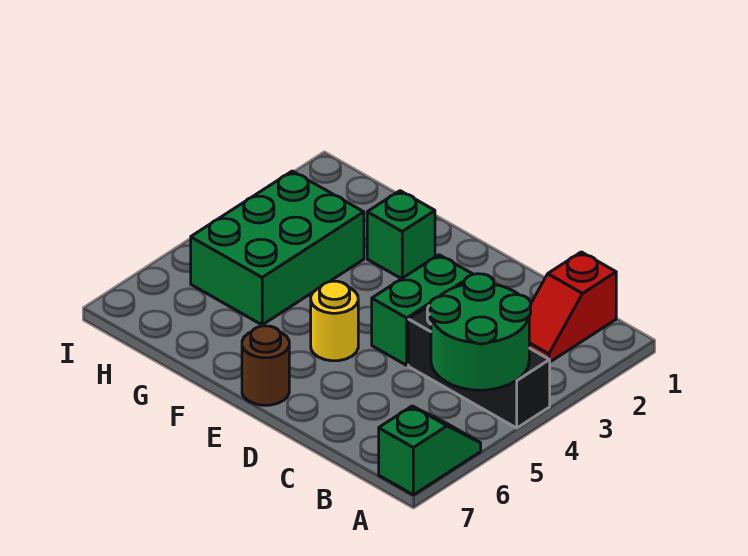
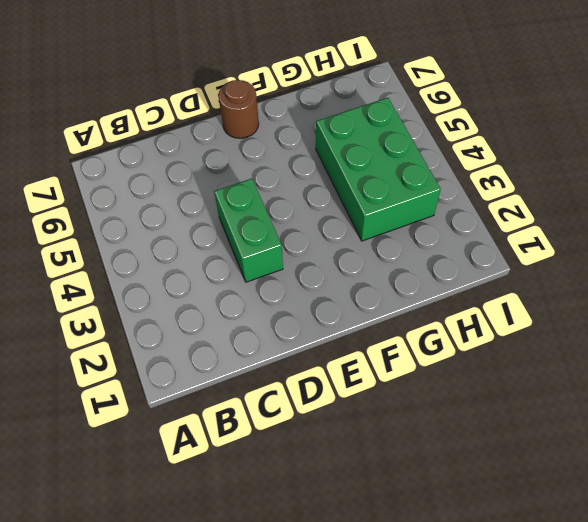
none -> black brick A4:C4 level 1
none -> green slope A6:A7 level 1 top 7

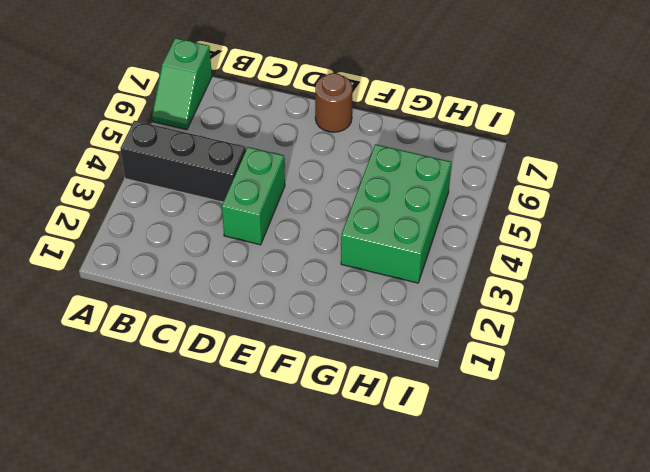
none -> red slope B1:B2 level 1 top 1
none -> yellow round brick E5 level 1

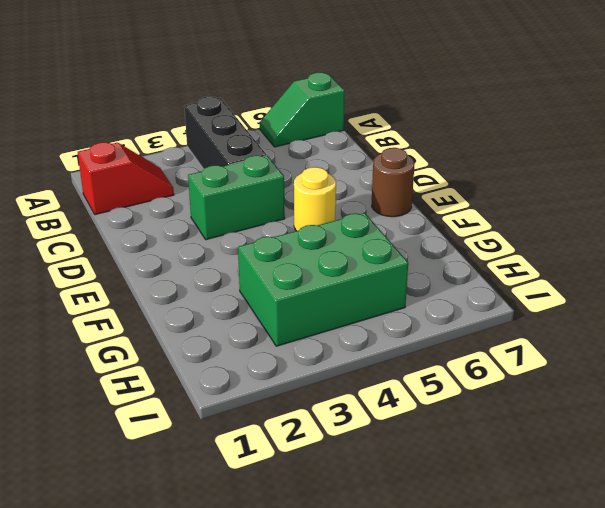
none -> green brick F2 level 1
none -> green round brick A4:B5 level 2

